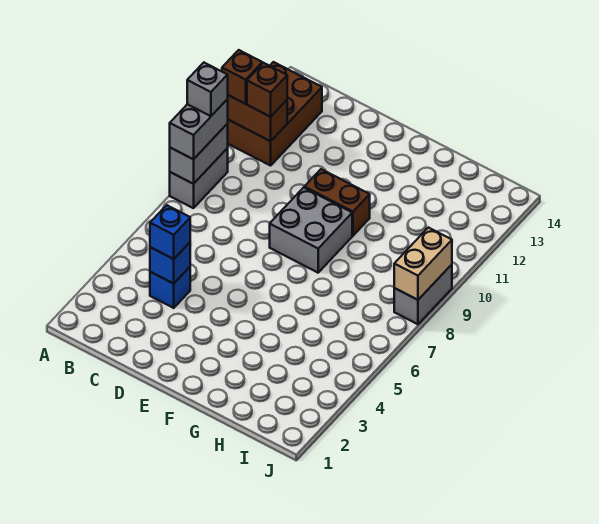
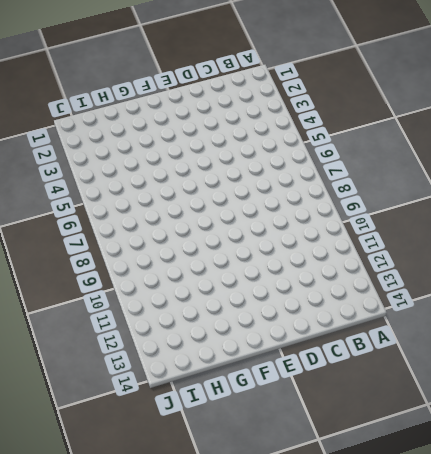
none -> grey brick A8:A9 level 1
none -> brown brick A11:B13 level 1
none -> blue brick C4 level 1

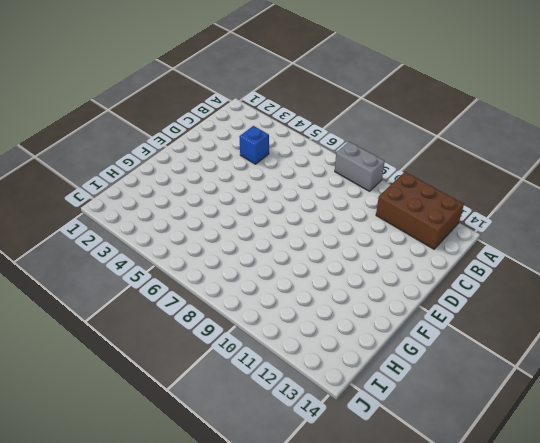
none -> grey brick E8:F9 level 1
none -> brown brick E10:F10 level 1
none -> grey brick J8:J9 level 1

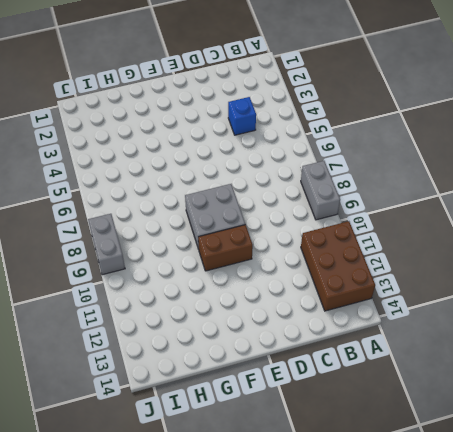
none -> grey brick A8:A9 level 2
none -> brown brick A11:B11 level 2
none -> blue brick C4 level 2

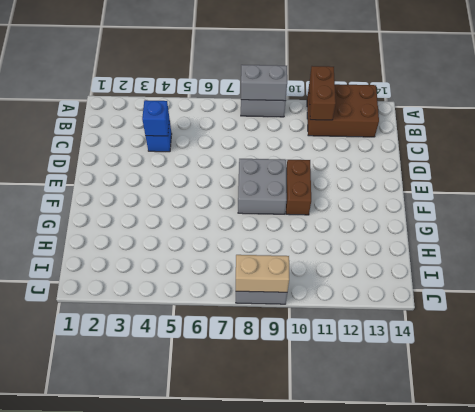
none -> grey brick A8:A9 level 3
none -> brown brick A11 level 3
none -> brown brick B11 level 3

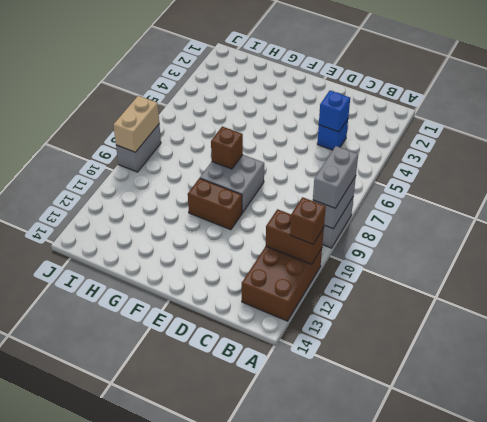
brown brick F8 level 2 -> brown brick B11 level 3
none -> blue brick C4 level 3
none -> grey brick A9 level 4

